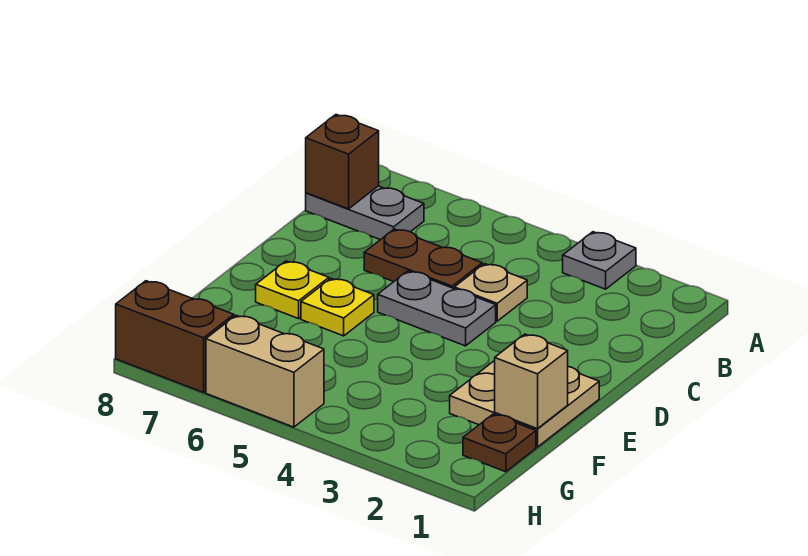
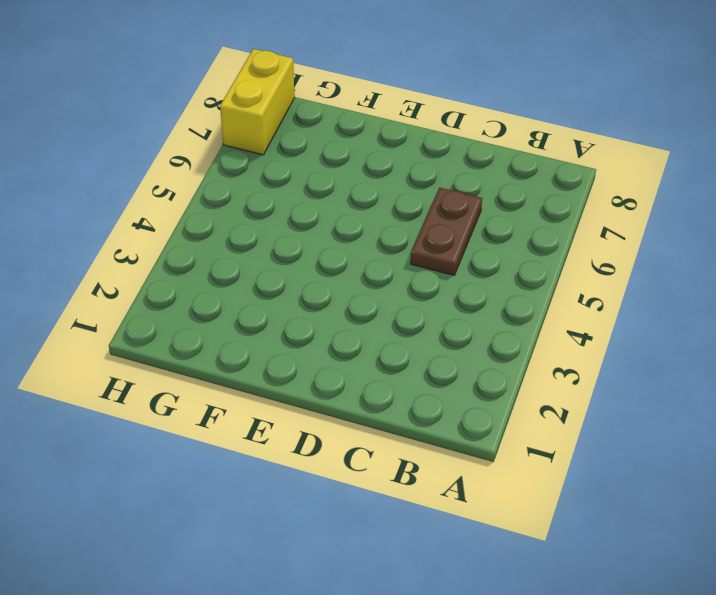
yellow brick H7:H8 level 1 -> brown brick H7:H8 level 1
none -> grey plate A3 level 1
none -> grey plate B7:B8 level 1
none -> tan plate C4 level 1

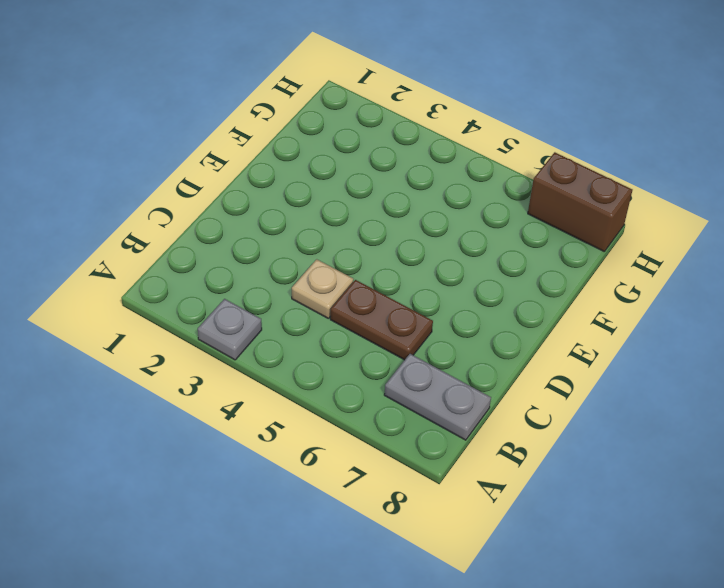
none -> grey plate D4:D5 level 1
none -> tan plate E1:F2 level 1
none -> yellow plate E6 level 1

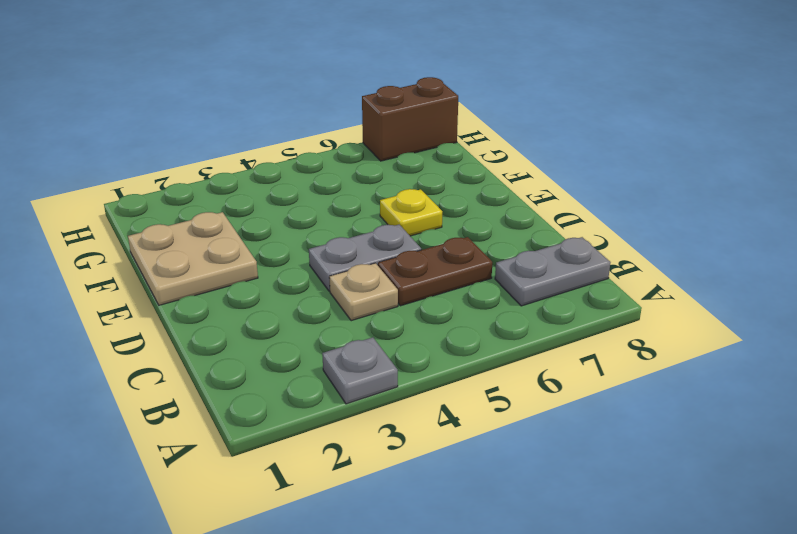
none -> yellow plate E7 level 1
none -> brown plate G1 level 1
none -> tan brick H5:H6 level 1

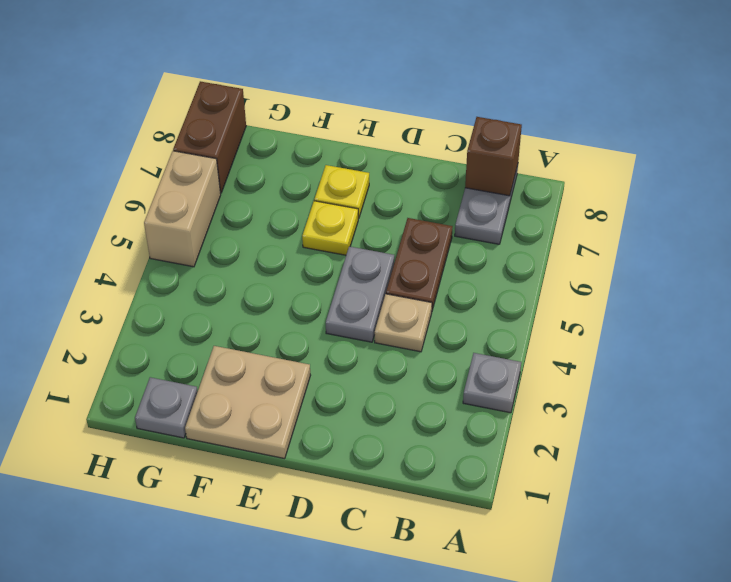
grey plate G1 level 1 -> brown plate G1 level 1
none -> tan brick F1 level 2

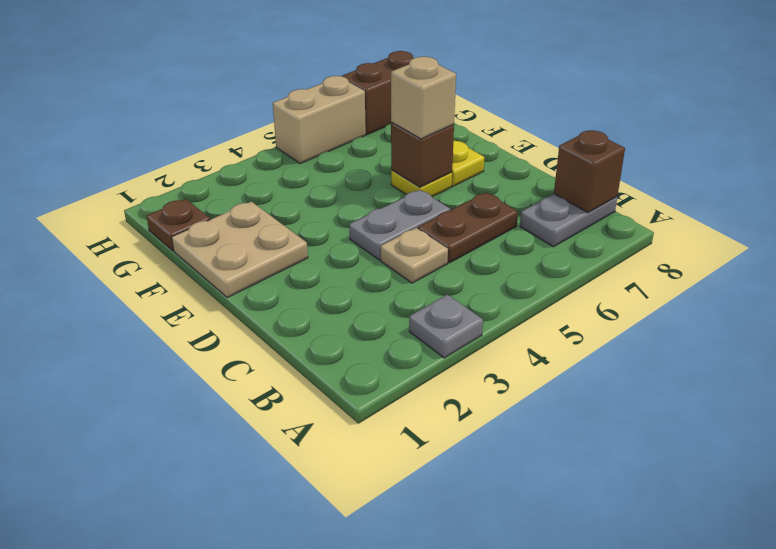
brown brick E6 level 2 -> none
tan brick E6 level 3 -> tan brick F1 level 2

